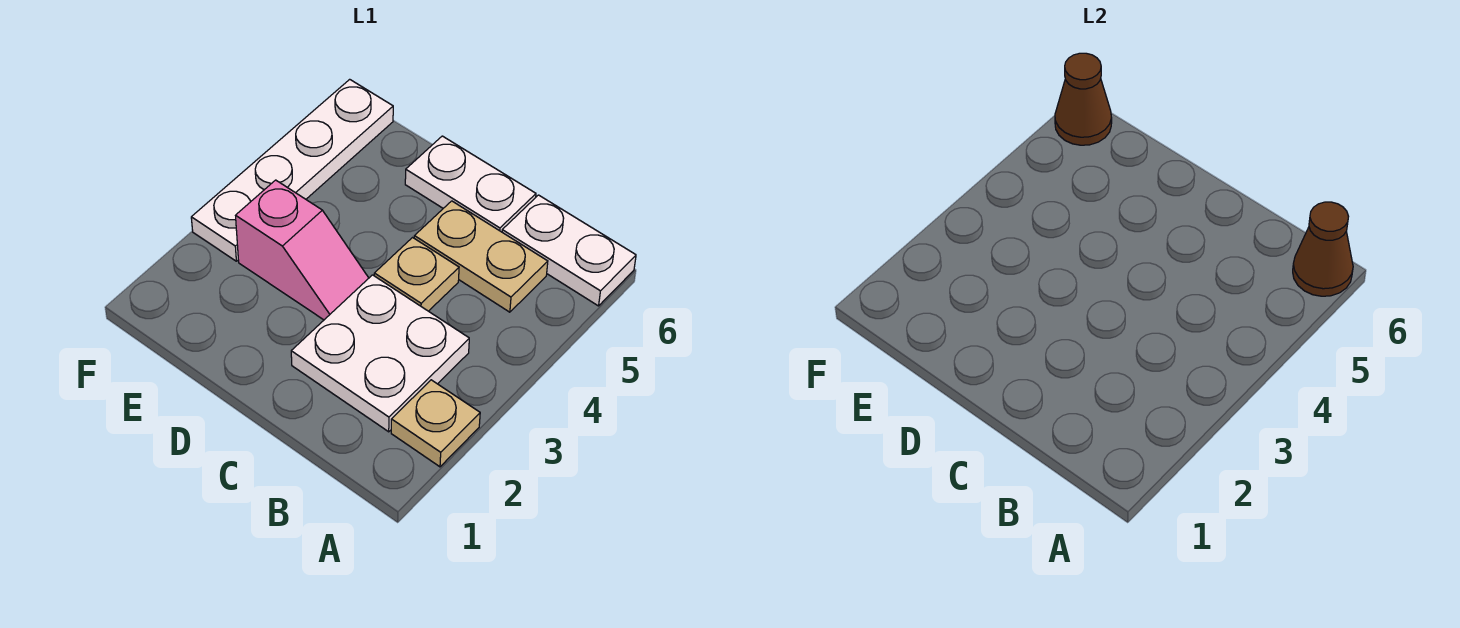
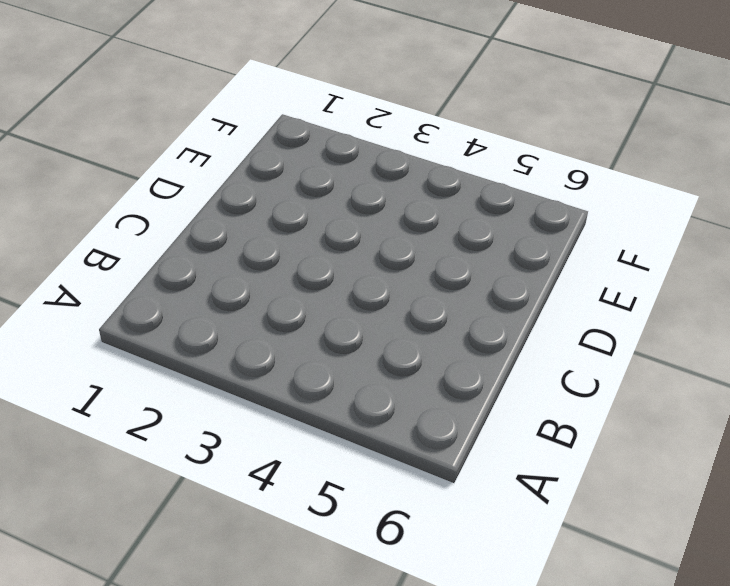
none -> tan plate A2 level 1
none -> white plate A6:B6 level 1

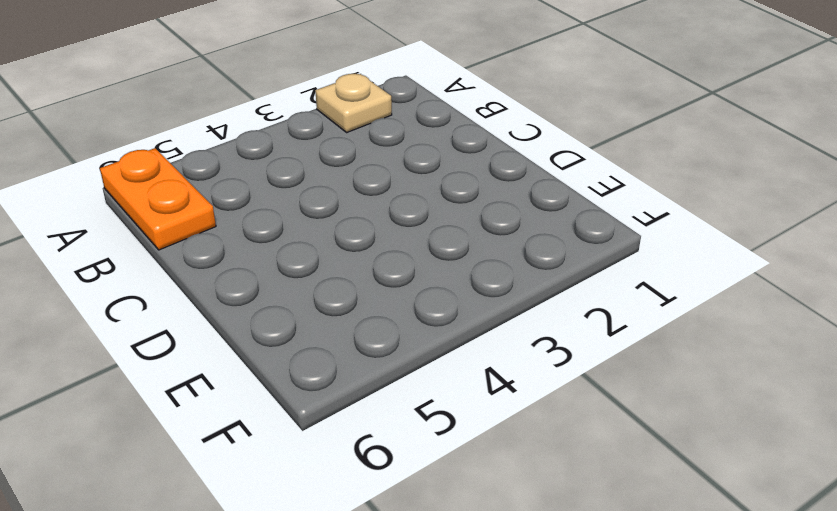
orange plate A6:B6 level 1 -> white plate A6:B6 level 1
none -> white plate B2:C3 level 1
none -> tan plate B5:C5 level 1

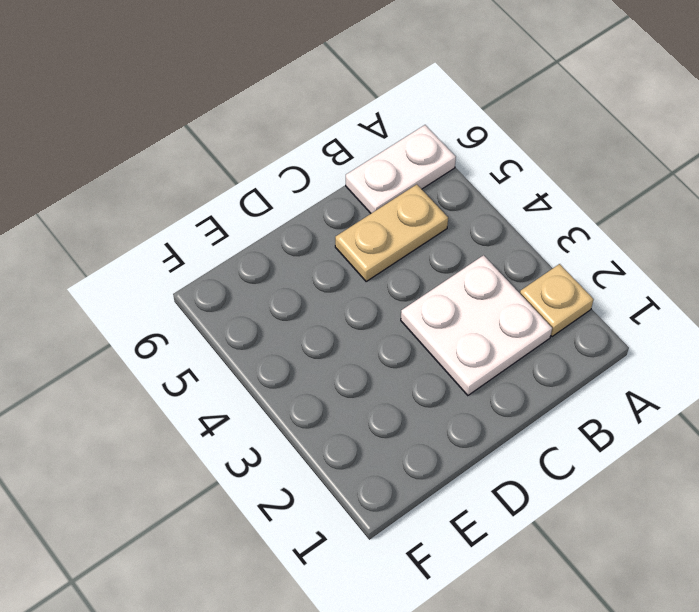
none -> tan plate C4 level 1
none -> white plate C6:D6 level 1

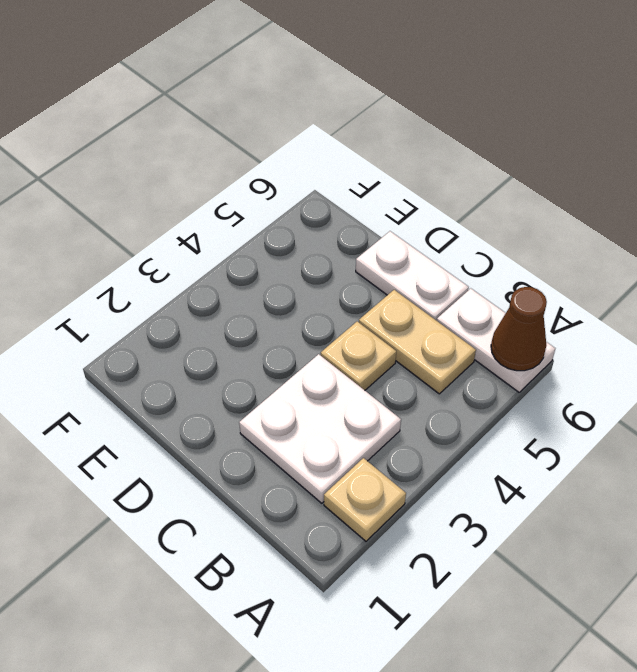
none -> pink slope D3:E3 level 1 top E
none -> white plate F3:F6 level 1

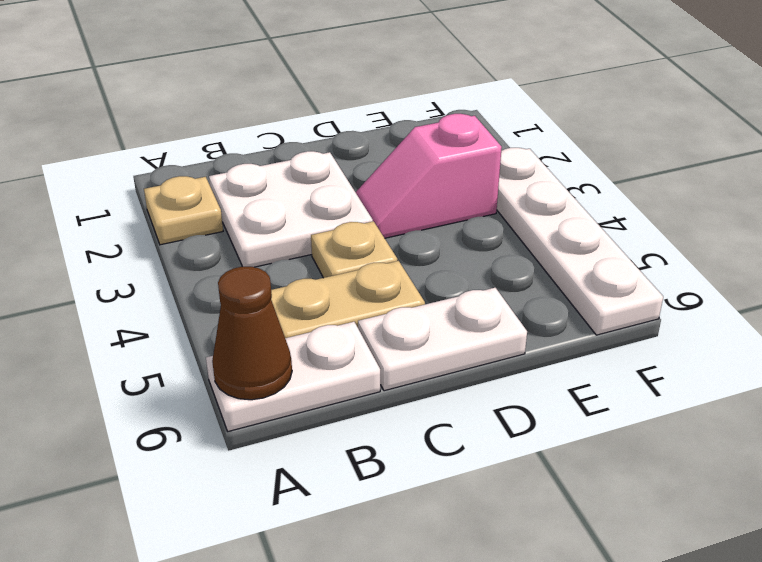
none -> brown cone F6 level 2

